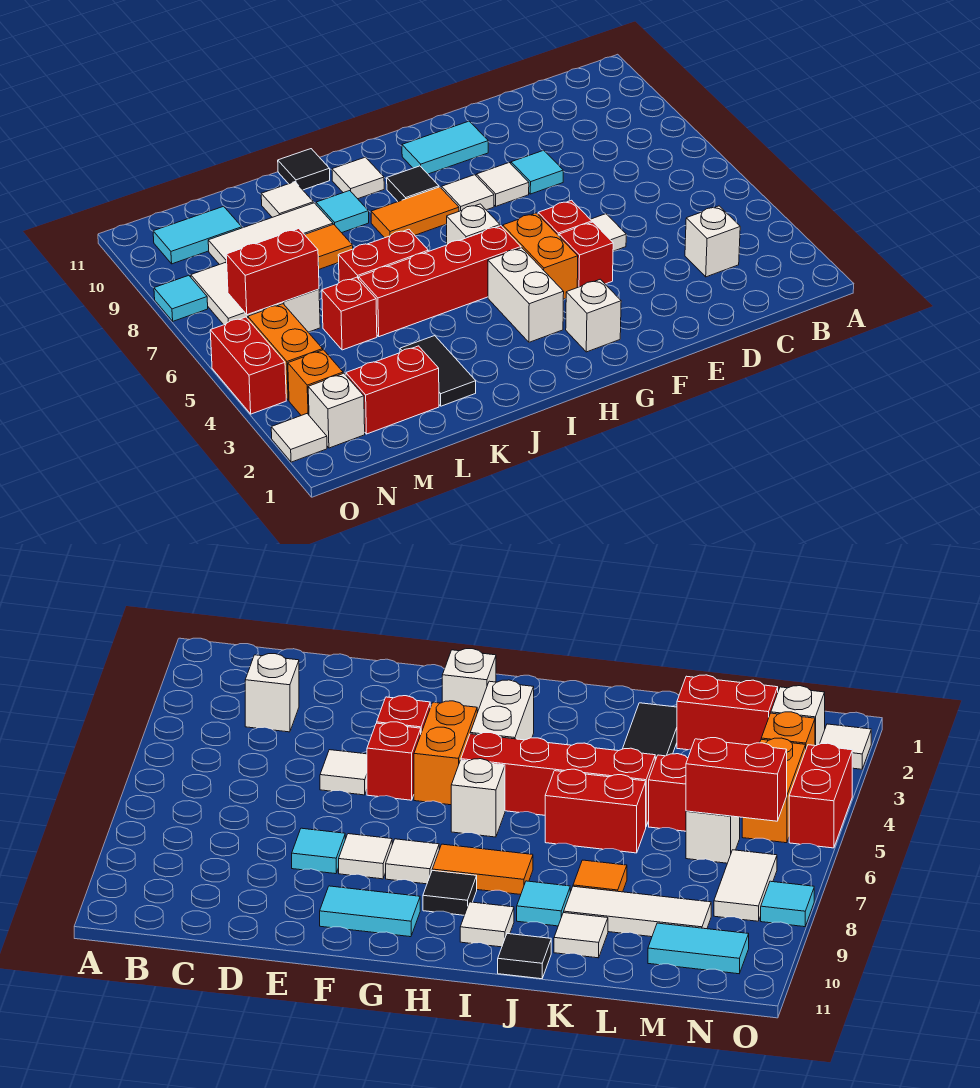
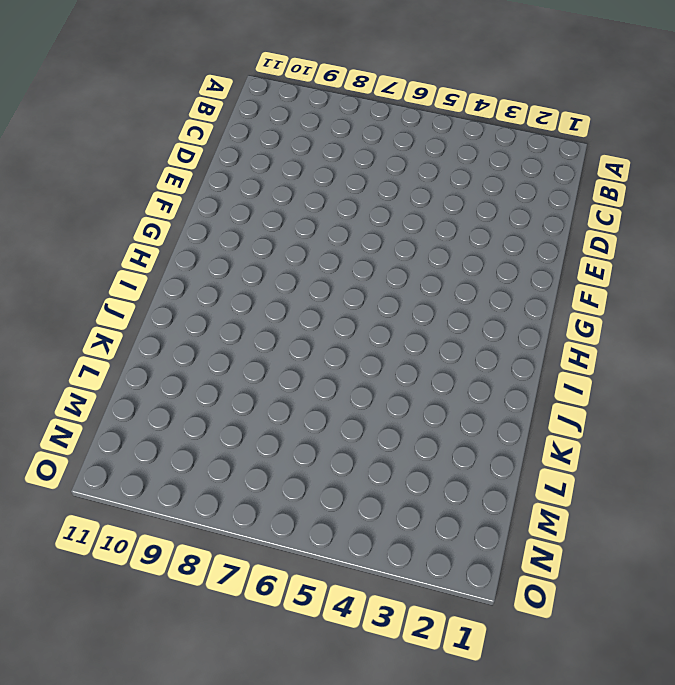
none -> white brick C3 level 1
none -> white tile E5 level 1
none -> cyan tile E8 level 1
none -> red brick F4 level 1

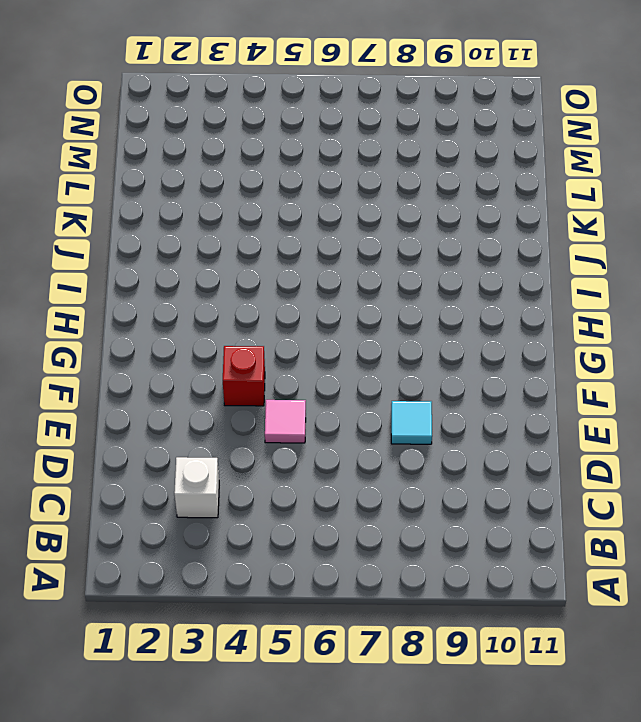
pink tile E5 level 1 -> white tile E5 level 1
none -> red brick F5 level 1
none -> white tile F8 level 1
none -> cyan tile F10:G10 level 1
none -> white brick G2 level 1

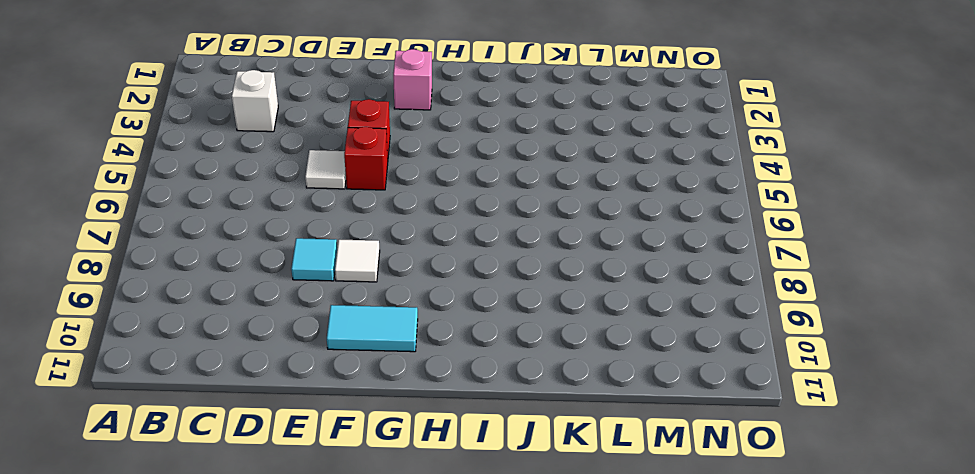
pink brick G2 level 1 -> white brick G2 level 1
none -> orange brick G4:G5 level 1
none -> white tile G8 level 1
none -> white brick H3:H4 level 1
none -> red brick H5:K5 level 1

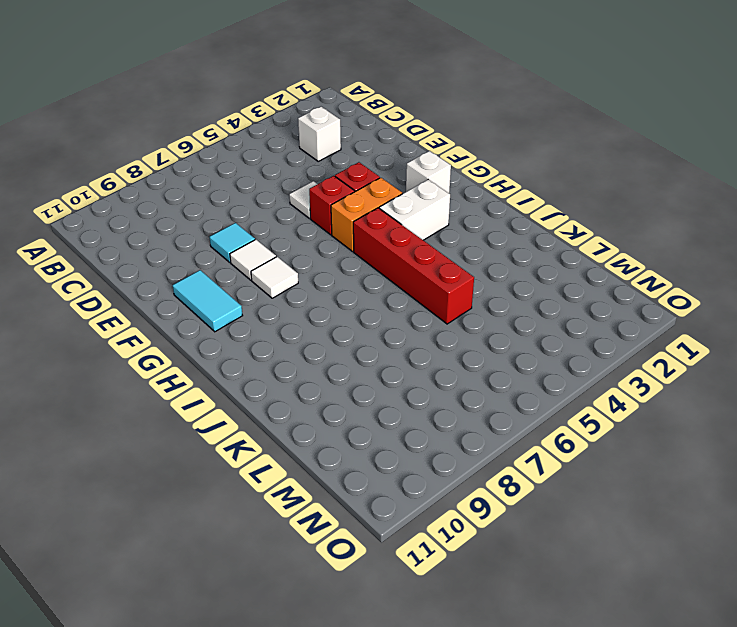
none -> white brick H6 level 1
none -> orange tile H8:I8 level 1
none -> black tile H9 level 1
none -> white tile I10 level 1

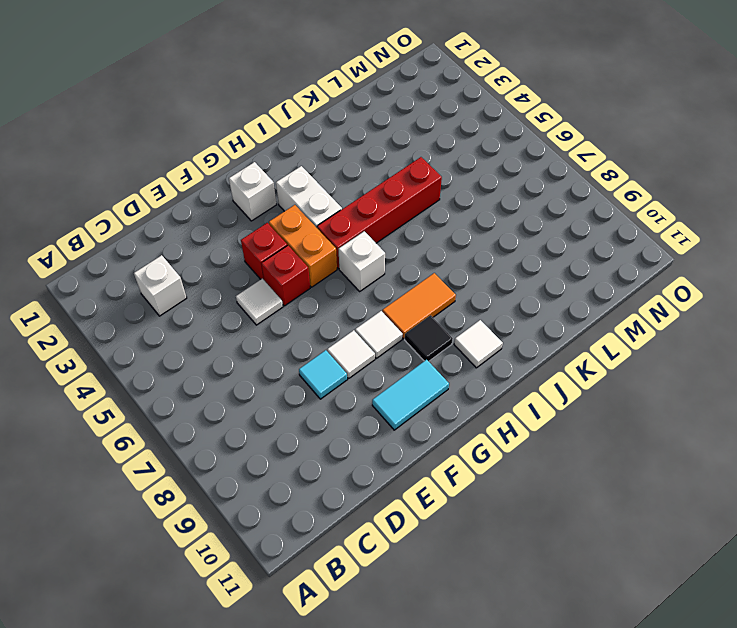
none -> red brick J6:K6 level 1
none -> cyan tile J9 level 1
none -> black tile J11 level 1
none -> black tile K2:K3 level 1

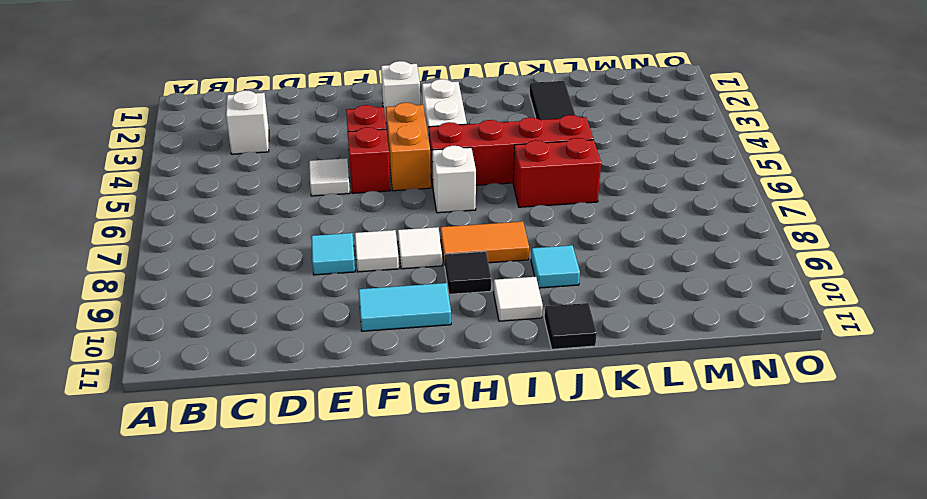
none -> orange tile K8 level 1
none -> white tile K9:M9 level 1
none -> white tile K10 level 1
none -> red brick L2:M2 level 1

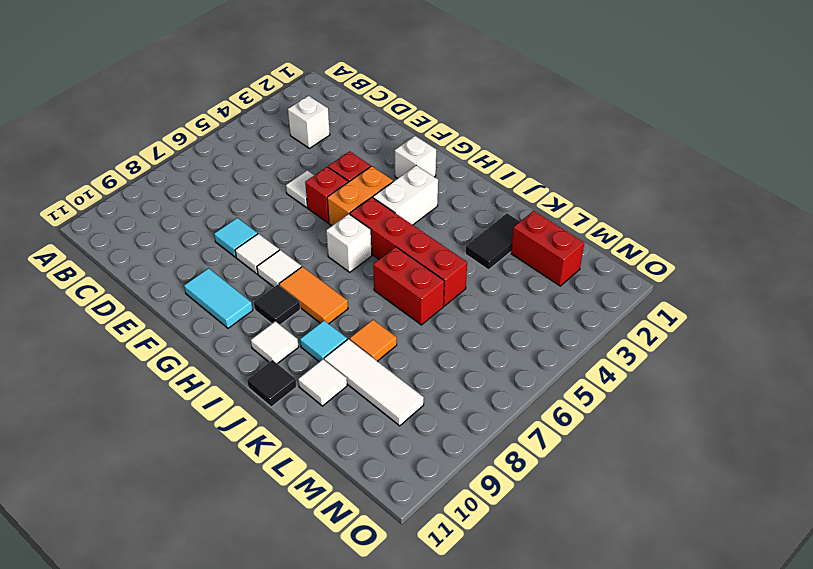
none -> red brick L5 level 1
none -> white brick M6 level 1
none -> cyan tile M10:N10 level 1
none -> white brick N2 level 1

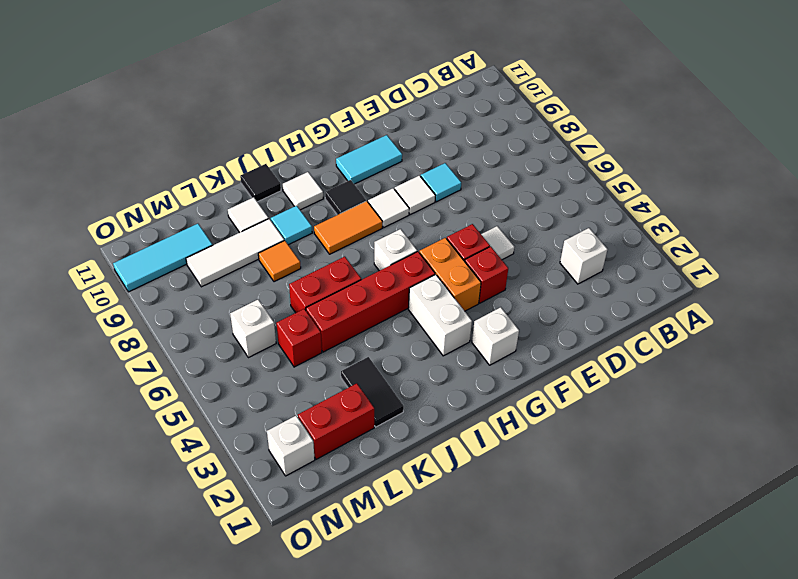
cyan tile M10:O10 level 1 -> cyan tile M10:N10 level 1
none -> orange brick N3 level 1
none -> orange brick N4:N5 level 1
none -> white tile N7:N8 level 1
none -> white tile O2 level 1

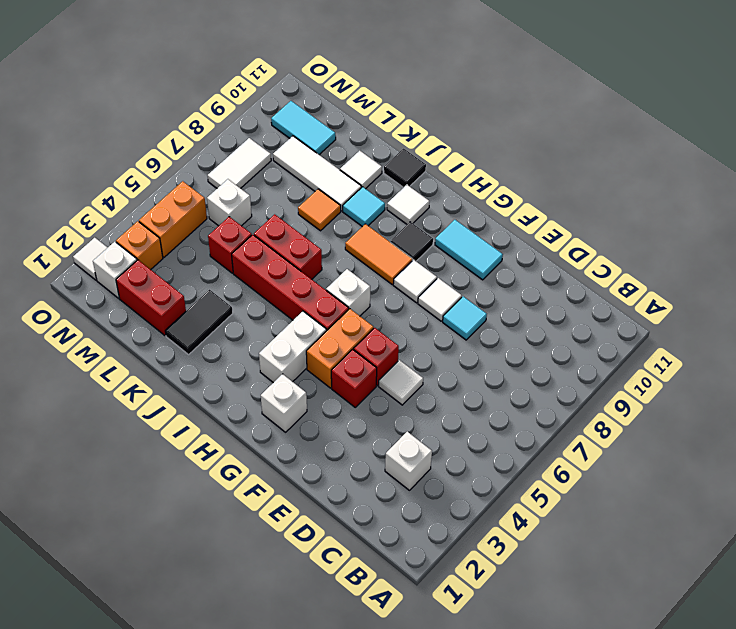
none -> red brick O4:O5 level 1
none -> cyan tile O8 level 1
none -> red brick M6:N6 level 2

